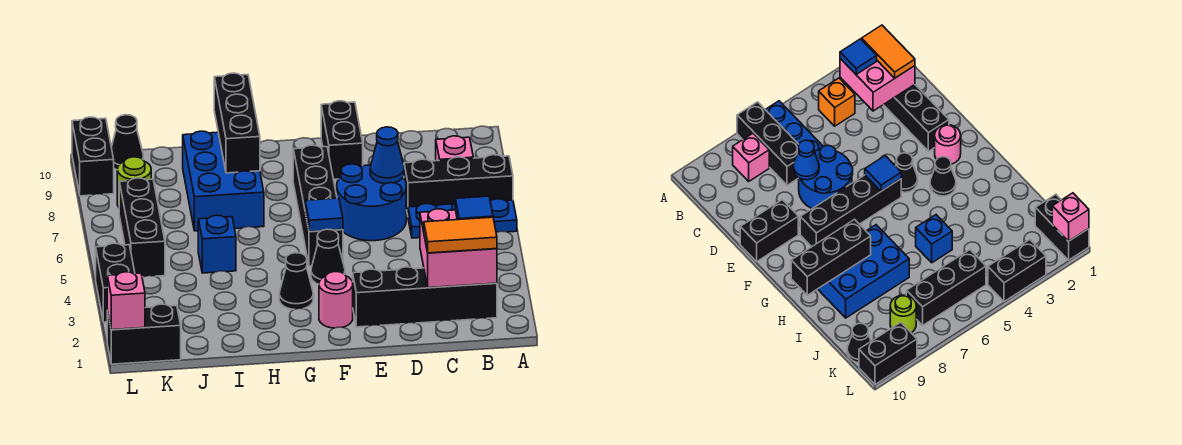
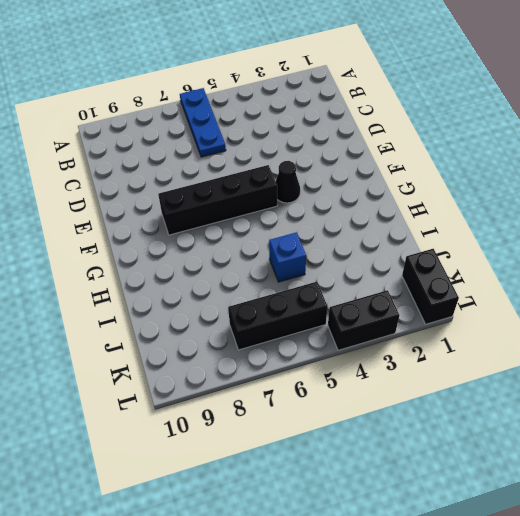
none -> black brick A7:C7 level 1
none -> black brick B2:E2 level 1
none -> orange brick B4 level 1

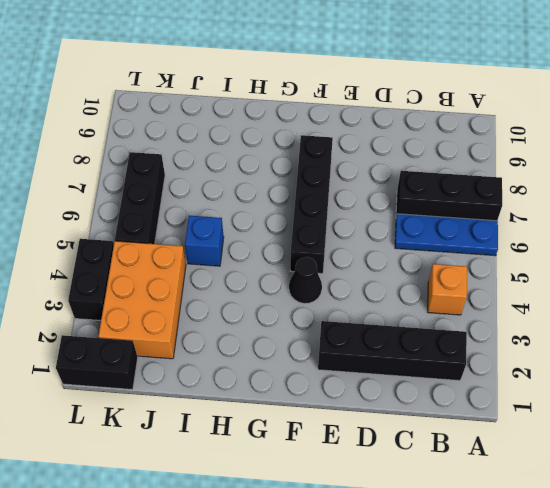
orange brick J2:K4 level 1 -> none
none -> pink brick B8 level 1
none -> blue round brick D6:E7 level 1
none -> black brick E9:E10 level 1

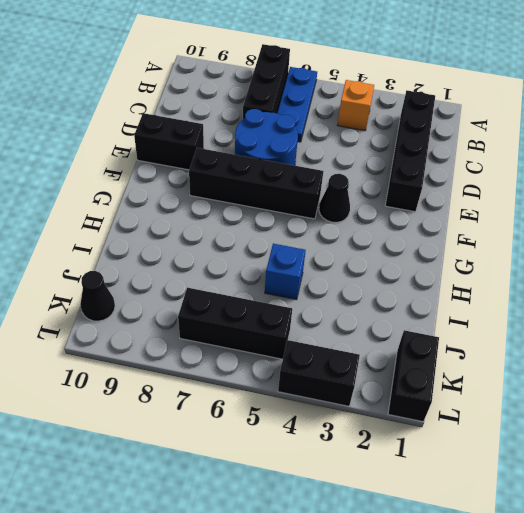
none -> pink brick B8 level 1
none -> pink round brick F2 level 1
none -> black cone G3 level 1

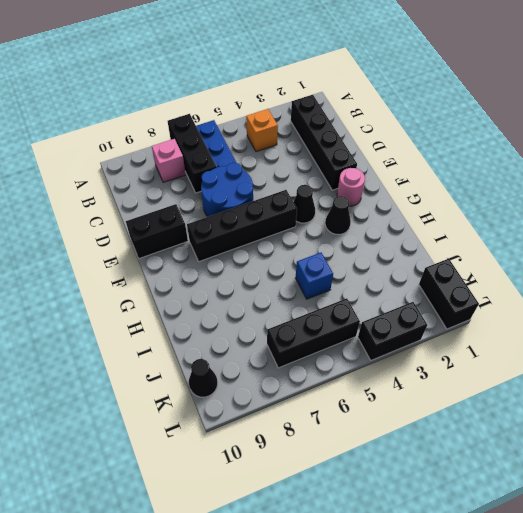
none -> blue brick H7:I9 level 1
none -> lime round brick K8 level 1
none -> black brick L9:L10 level 1

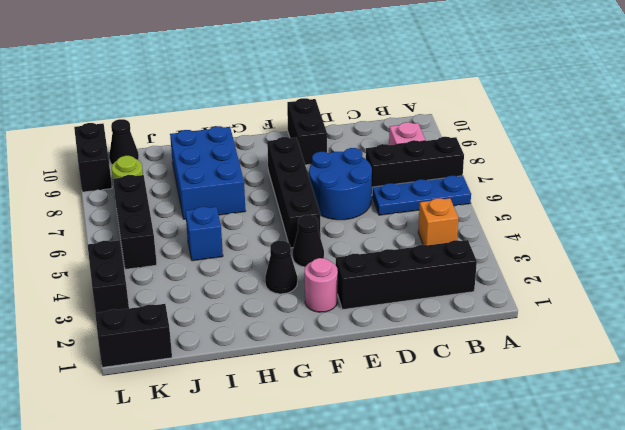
none -> pink brick B2:C3 level 2
none -> blue cone D7 level 2
none -> blue tile F5 level 2

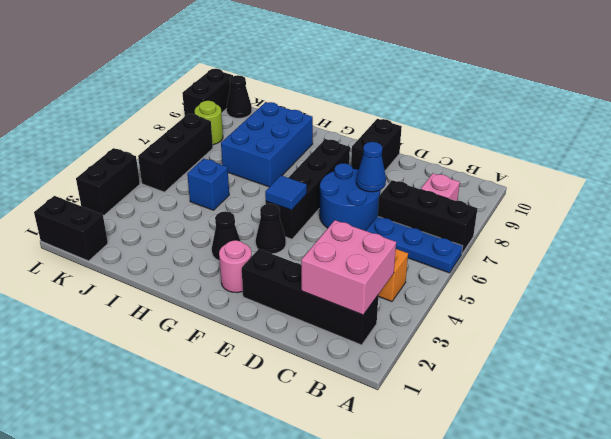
none -> black brick H8:H10 level 2
none -> pink brick L1 level 2
none -> orange tile B2:C2 level 3

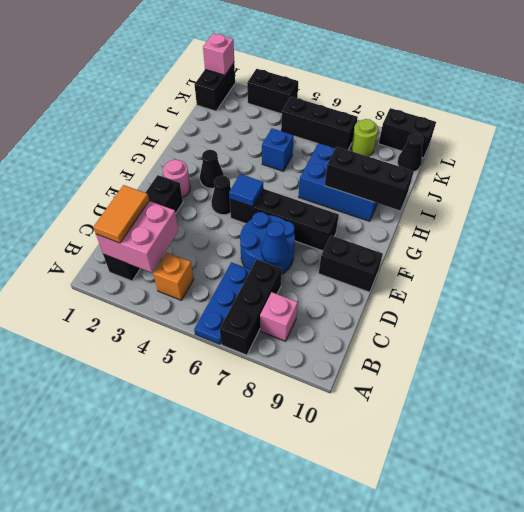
none -> blue tile B3 level 3

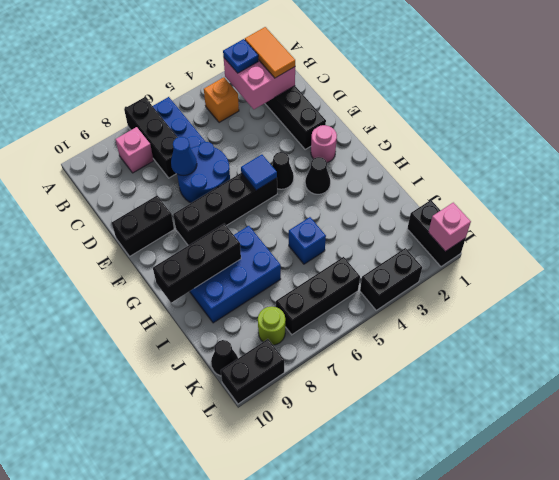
blue plate B3 level 3 -> blue tile B3 level 3

